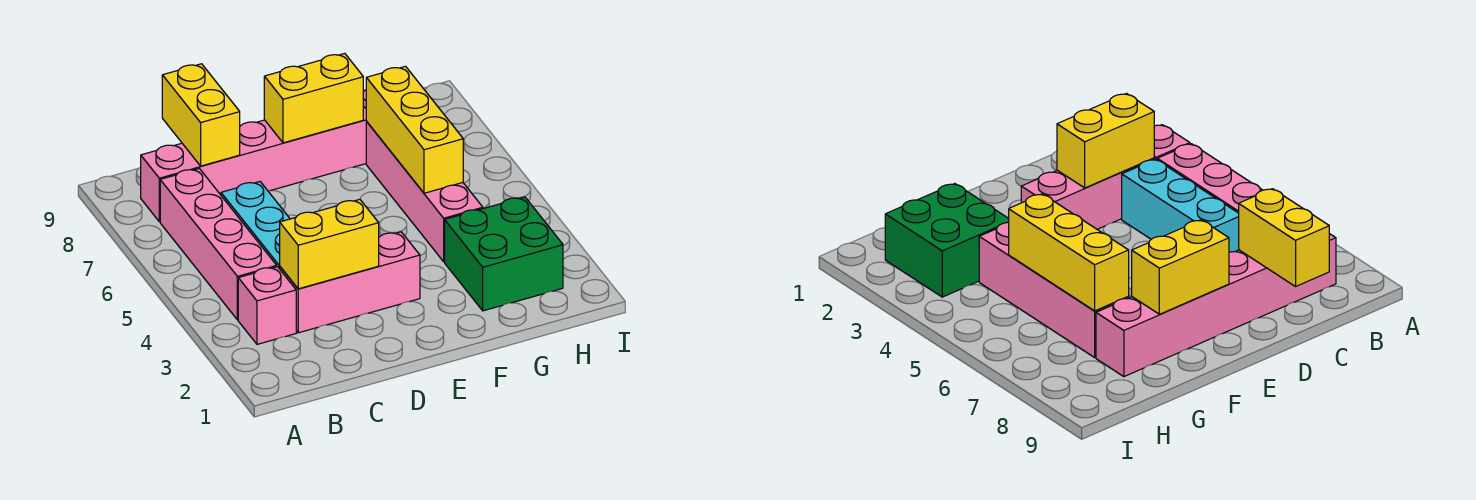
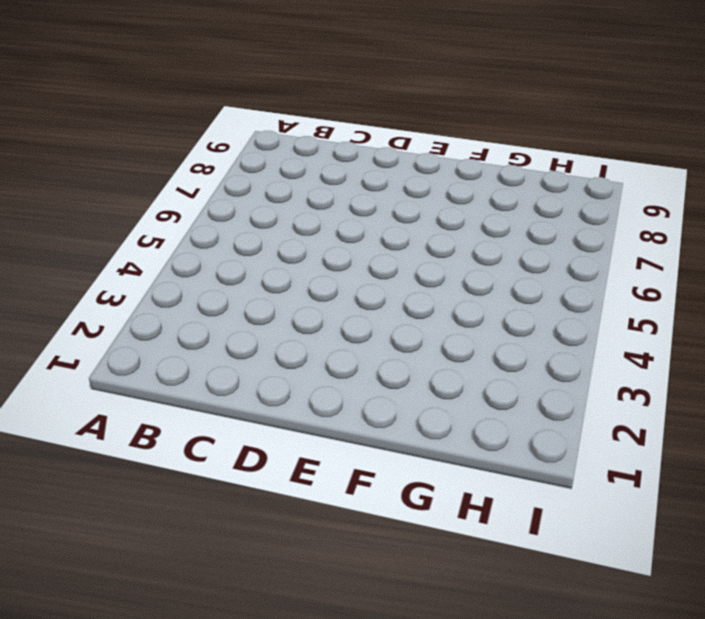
none -> pink brick B3 level 1
none -> pink brick B4:B7 level 1

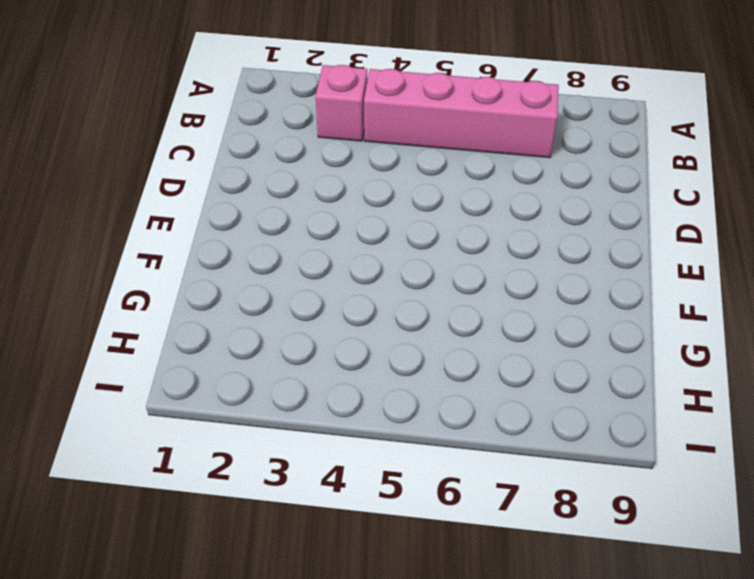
none -> pink brick B8:G8 level 1
none -> pink brick C3:E3 level 1

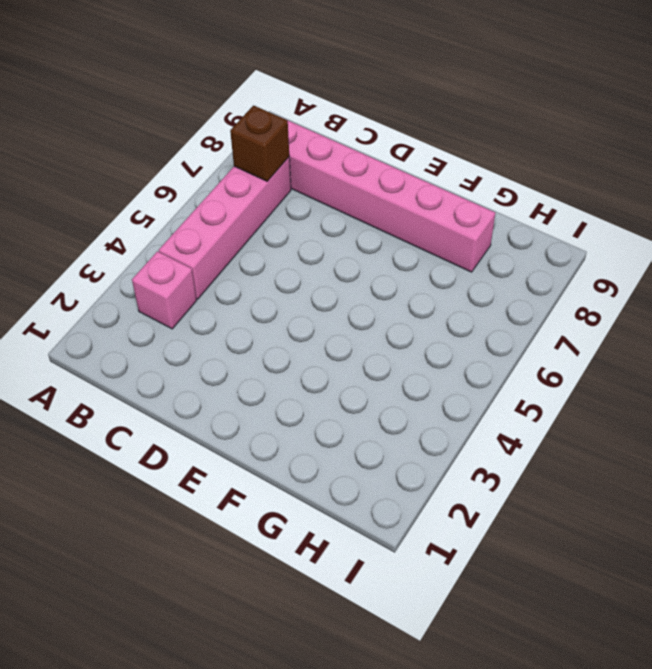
brown brick B7 level 2 -> none
none -> pink brick C3:E3 level 1
none -> cyan brick C4:C6 level 1

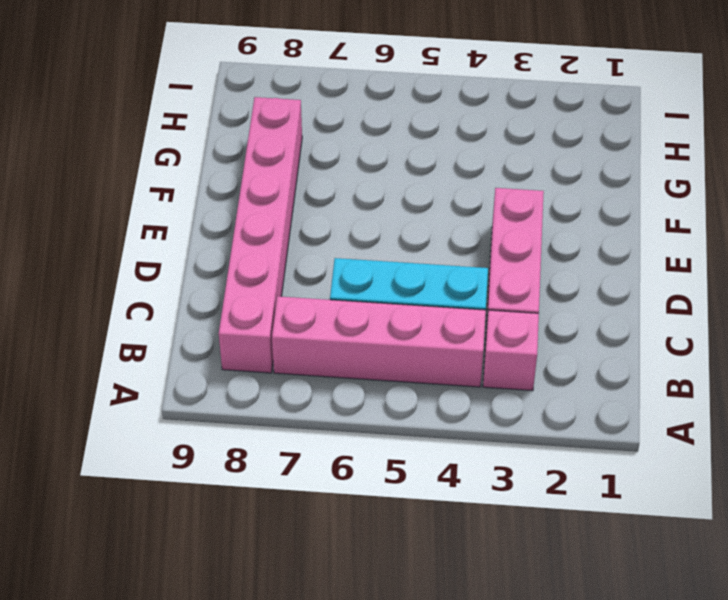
none -> green brick G2:H3 level 1
none -> pink brick G4:G7 level 1

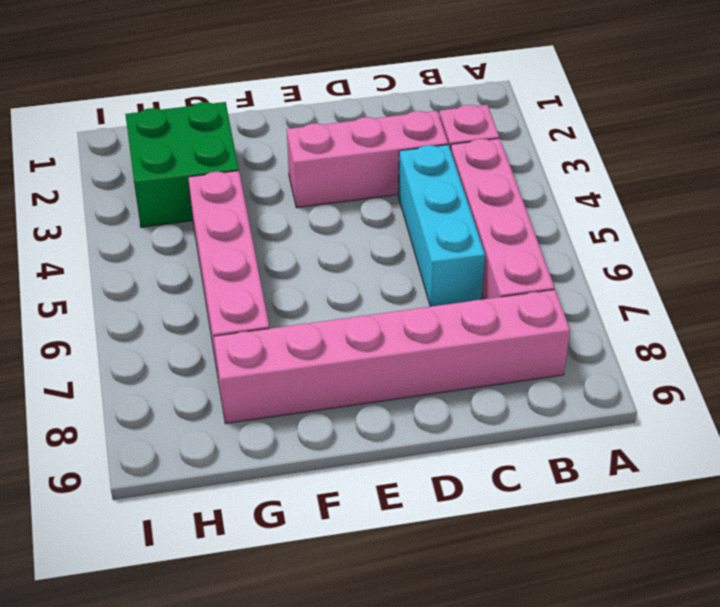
none -> yellow brick C3:D3 level 2
none -> yellow brick C8:C9 level 2

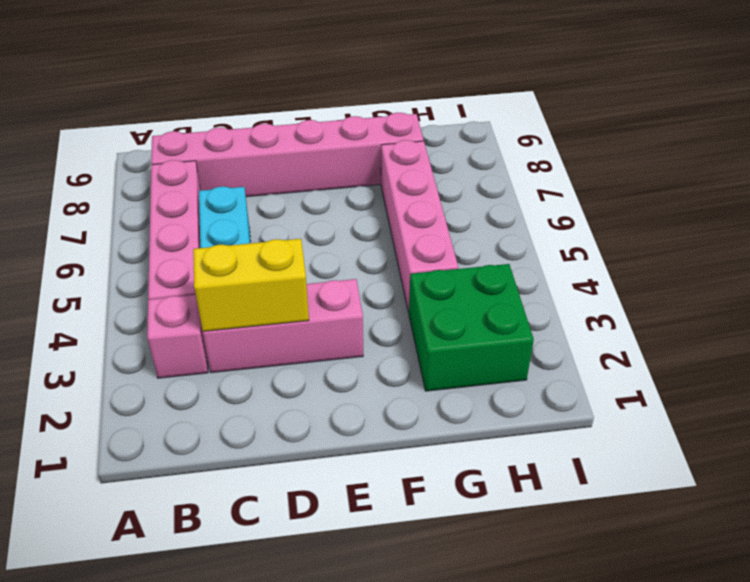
none -> yellow brick C8:C9 level 2
none -> yellow brick E8:F8 level 2

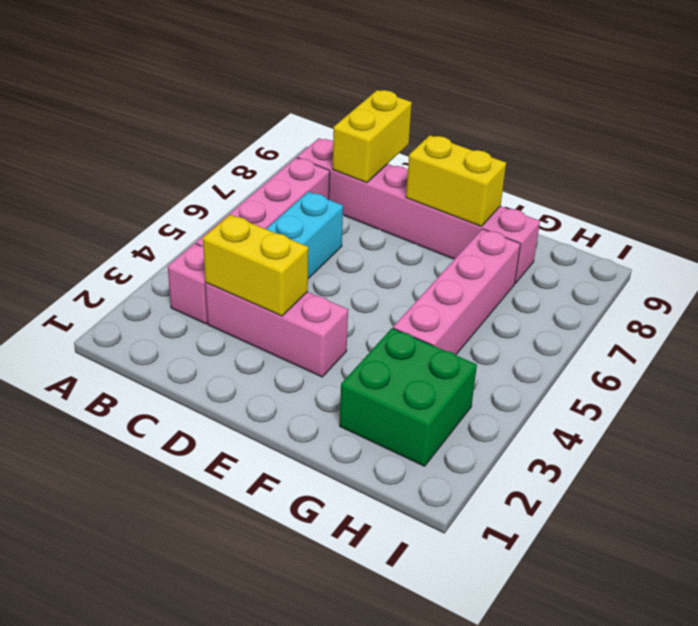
none -> yellow brick G5:G7 level 2

